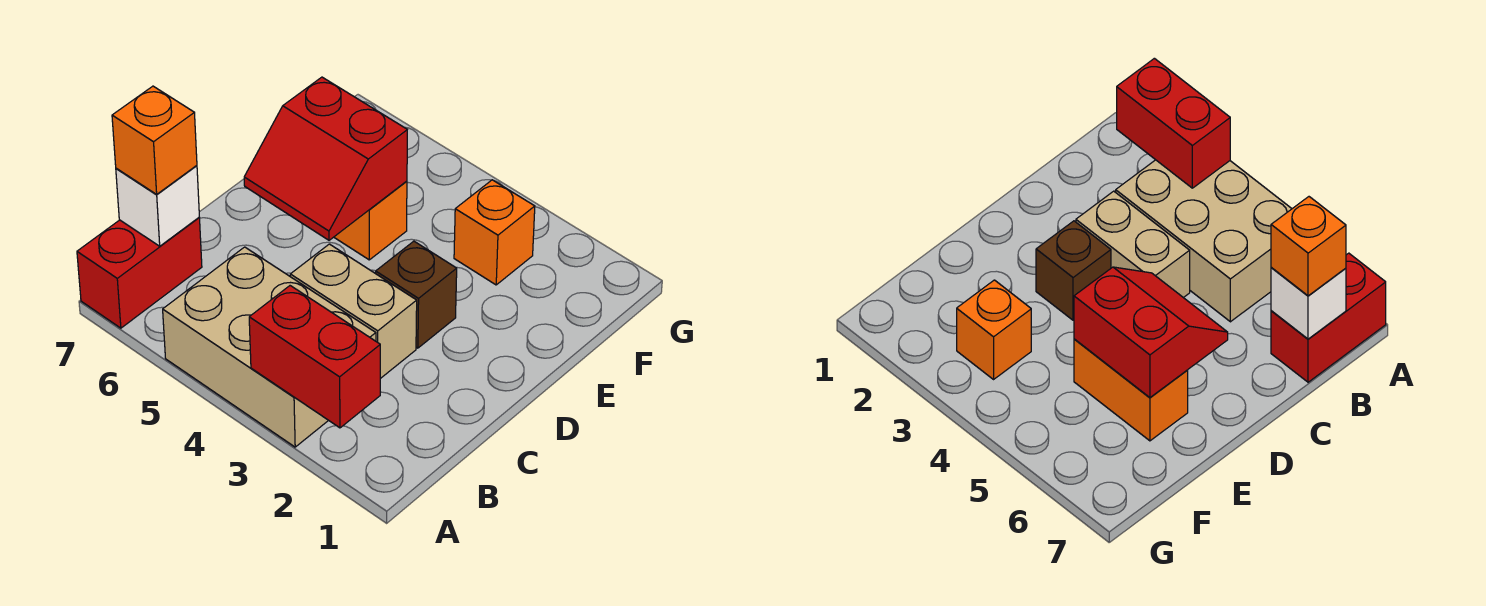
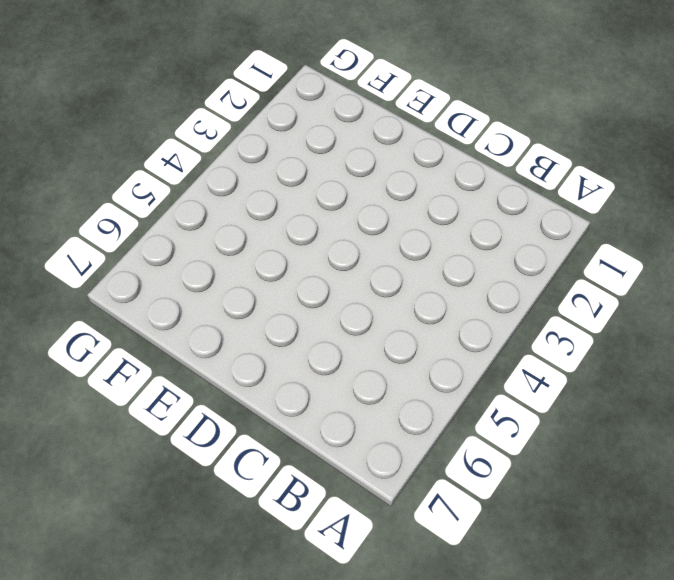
none -> tan brick A3:B5 level 1
none -> red brick A7:B7 level 1

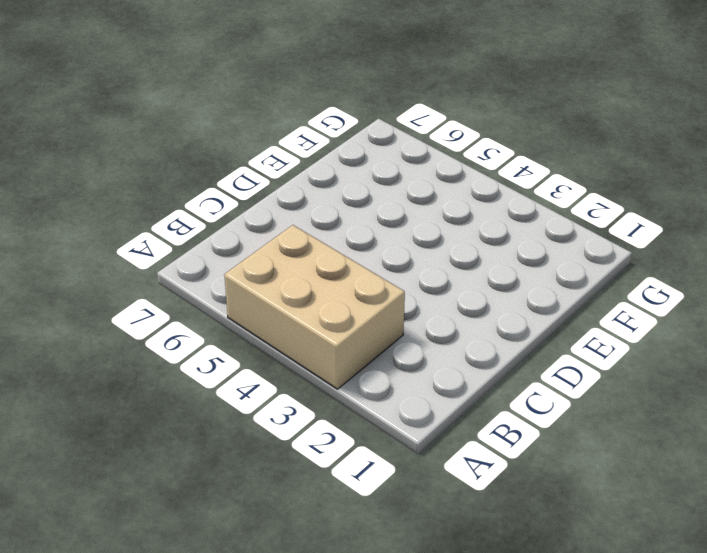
none -> red brick A7:B7 level 1
none -> tan brick C3:C4 level 1

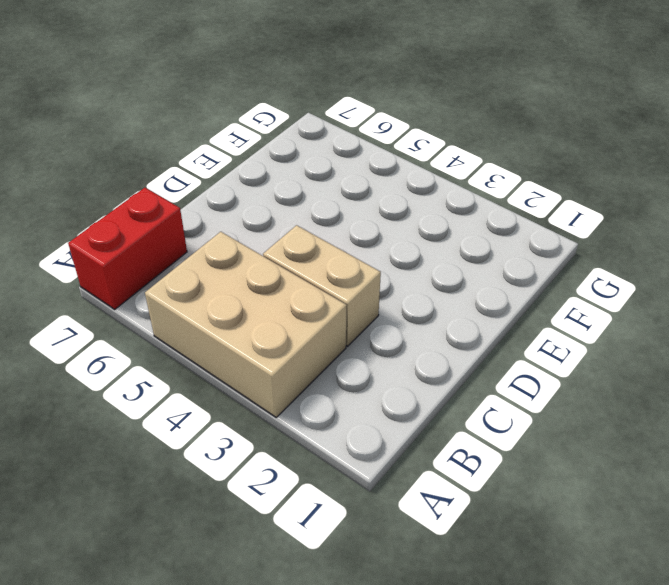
none -> brown brick D3 level 1
none -> orange brick E5:E6 level 1

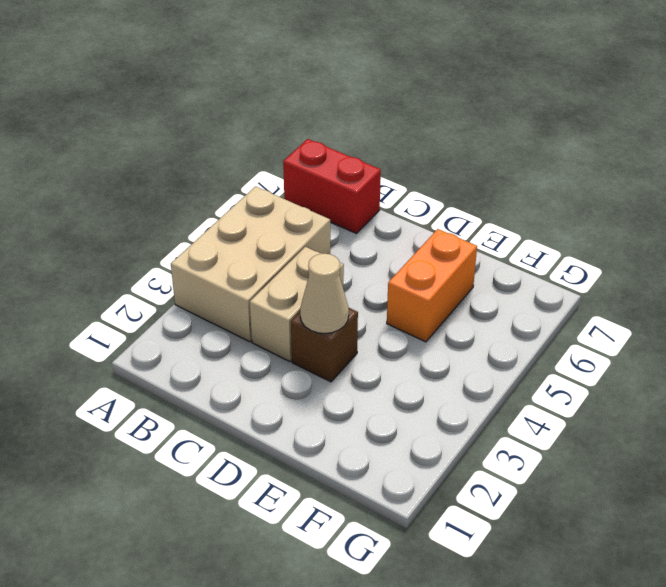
tan cone D3 level 2 -> none
none -> orange brick F3 level 1
none -> red brick A2:A3 level 2

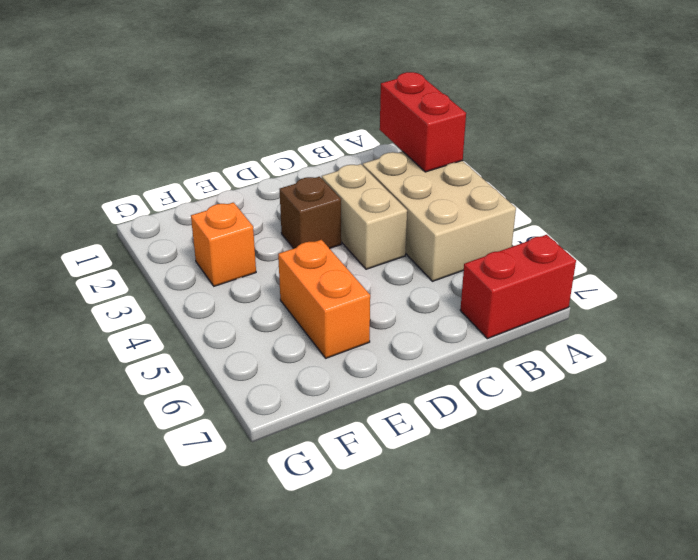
none -> white brick B7 level 2
none -> red slope D5:E6 level 2 top E

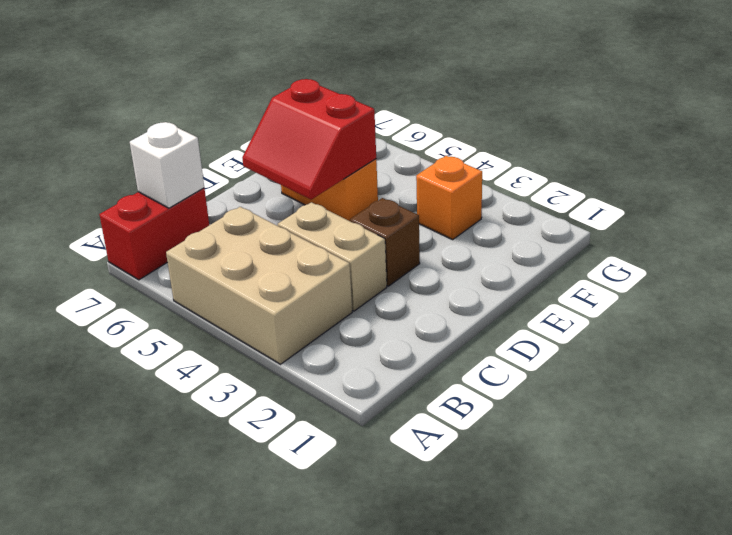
none -> red brick A2:A3 level 2
none -> orange brick B7 level 3

